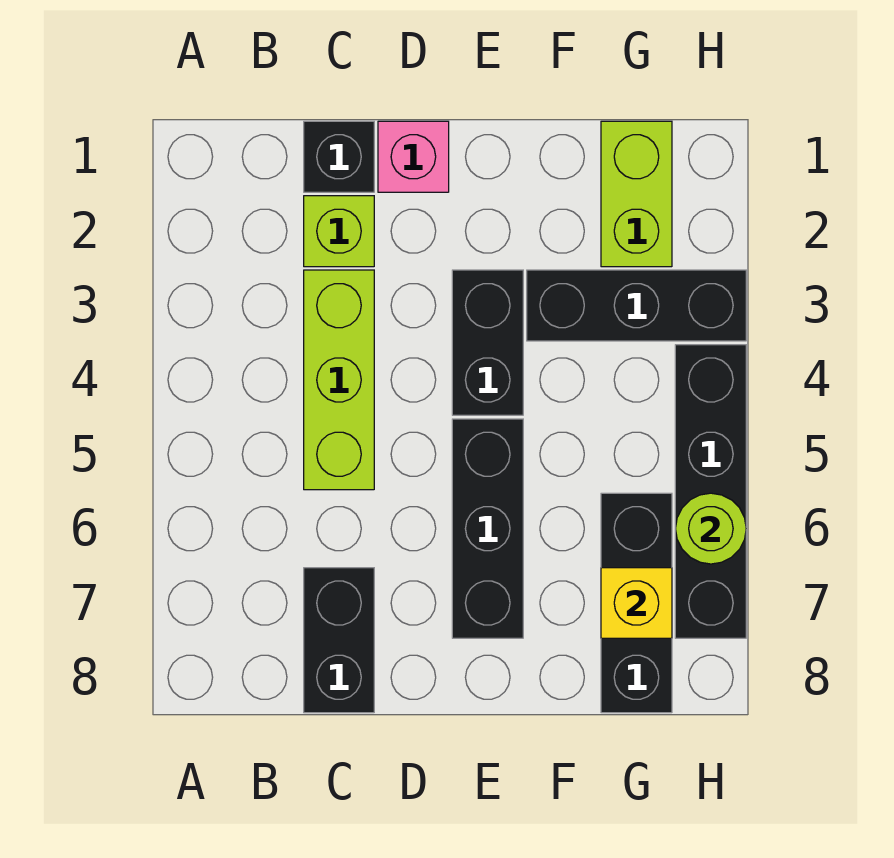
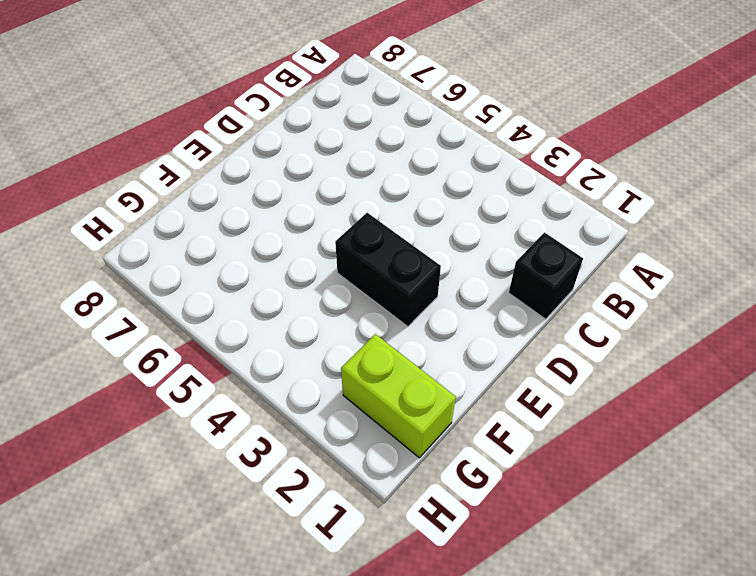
none -> lime brick C2 level 1
none -> lime brick C3:C5 level 1
none -> black brick C7:C8 level 1

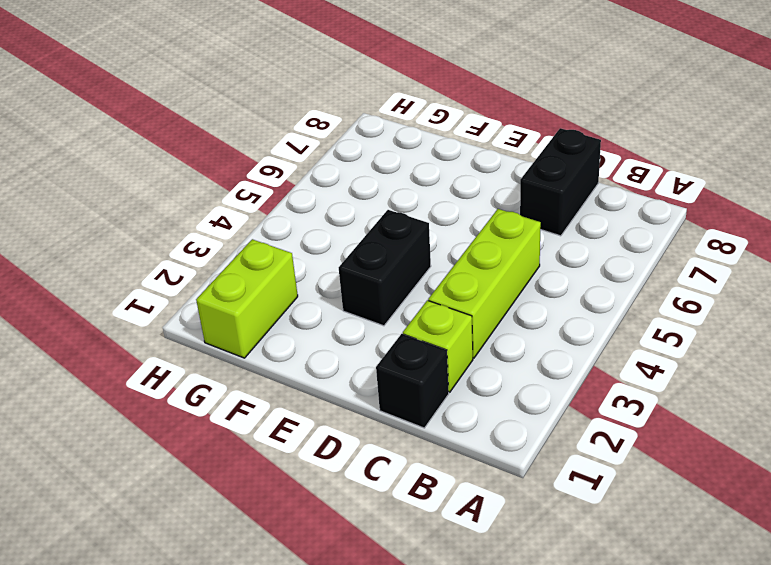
none -> pink brick D1 level 1
none -> black brick E5:E7 level 1
none -> black brick F3:H3 level 1

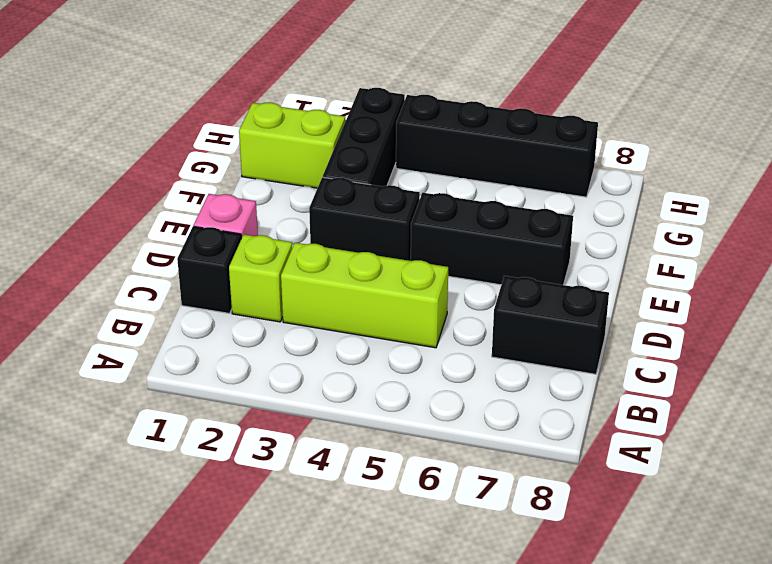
none -> black brick G6:G8 level 1
none -> yellow brick G7 level 2
none -> lime round brick H6 level 2

